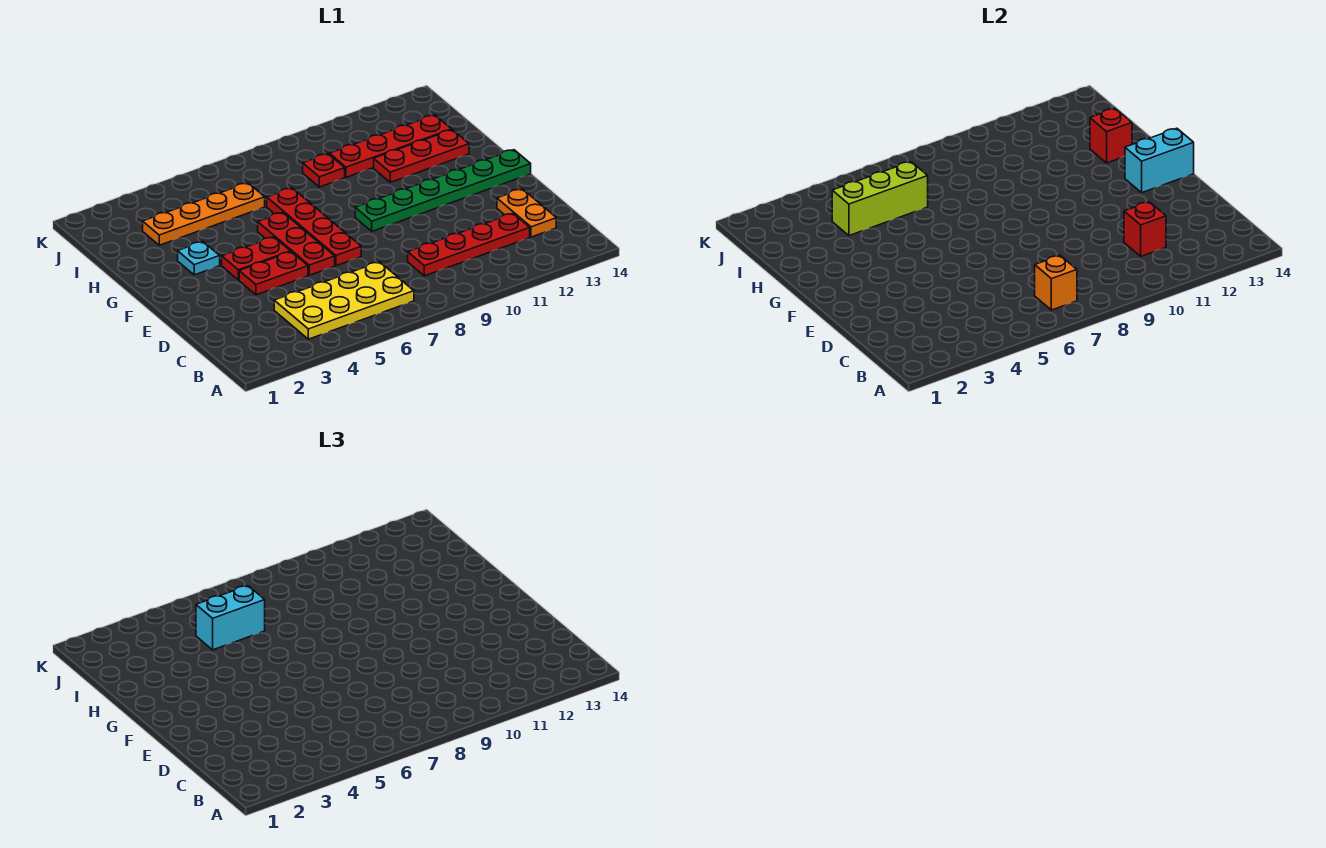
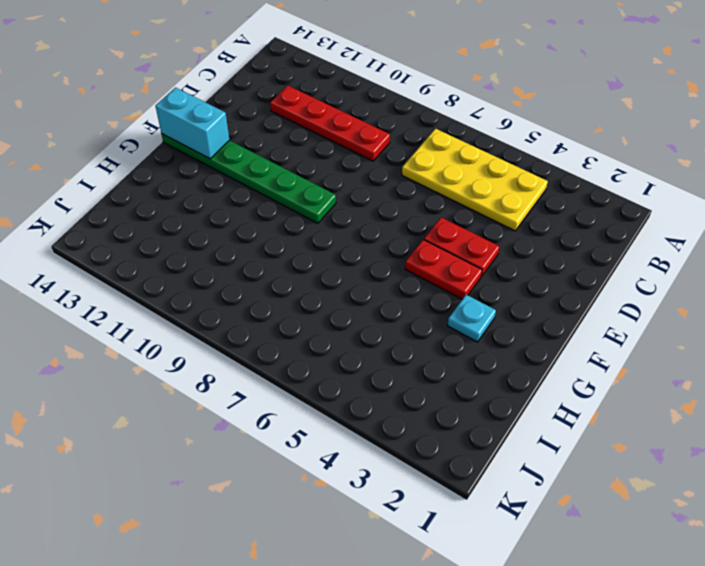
none -> orange plate C13:D13 level 1
none -> red plate E6:G6 level 1
none -> red plate E7:H7 level 1

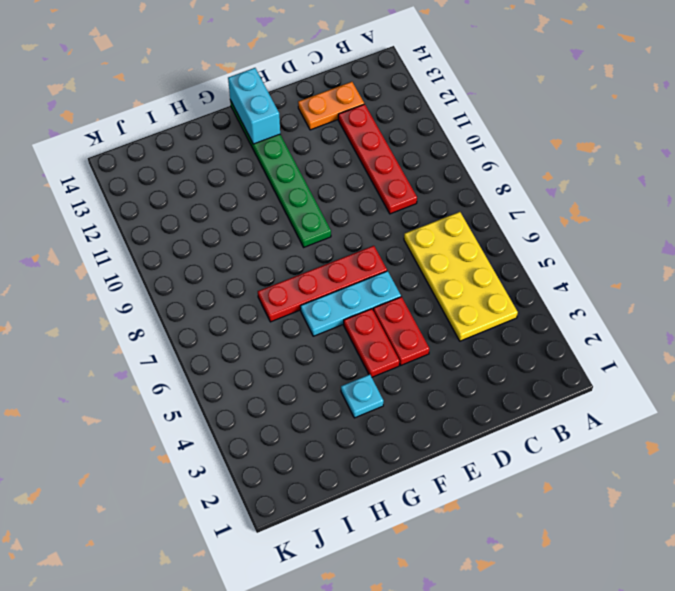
cyan plate E6:G6 level 1 -> red plate E6:G6 level 1
none -> red plate H11:H13 level 1
none -> orange plate I3:I6 level 1
none -> red plate I9 level 1

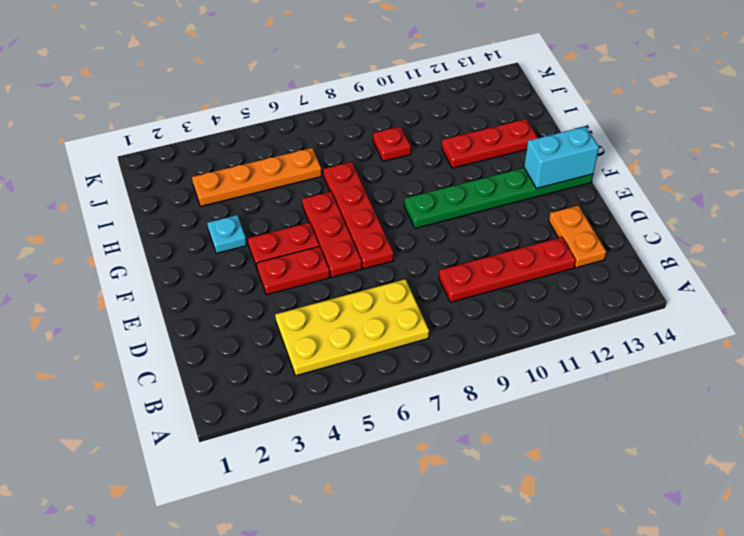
none -> red plate I10:I13 level 1
none -> orange brick B7 level 2
none -> red brick C11 level 2

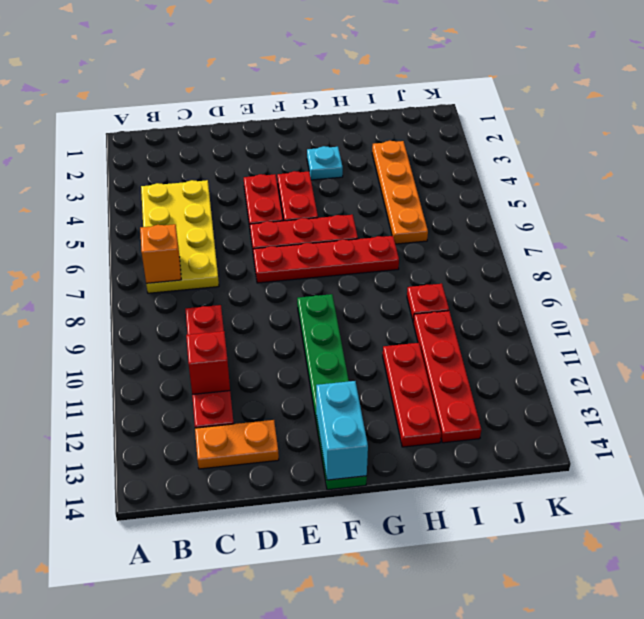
none -> red brick H13 level 2
none -> lime brick I4:I6 level 2
none -> cyan brick I5:I6 level 3

